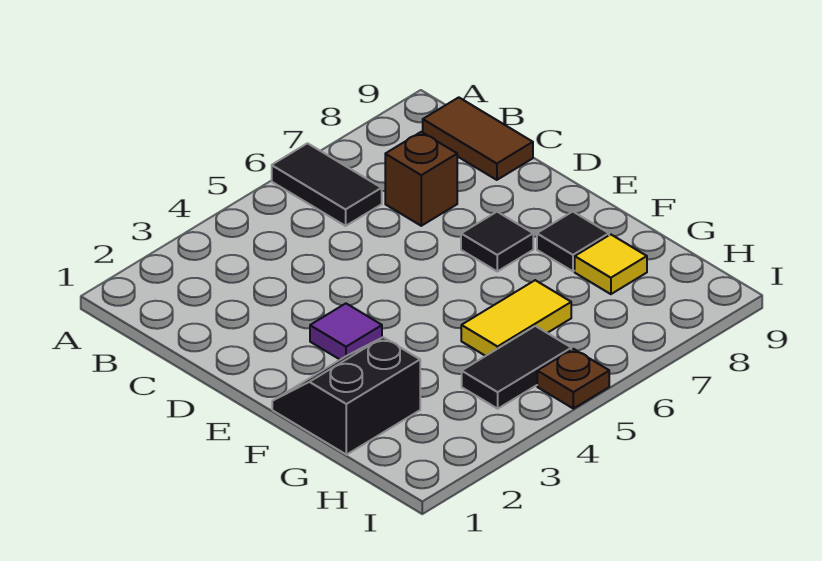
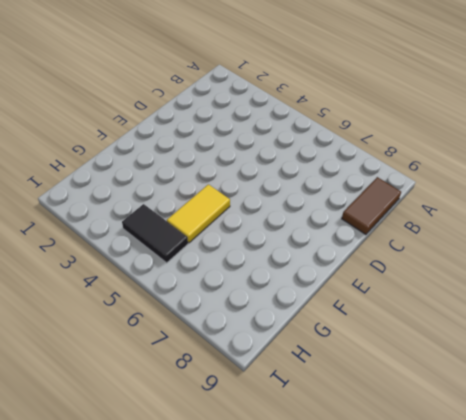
yellow tile F5:G5 level 1 -> yellow tile G5:G6 level 1
none -> black tile A6:B6 level 1
none -> brown brick C7 level 1

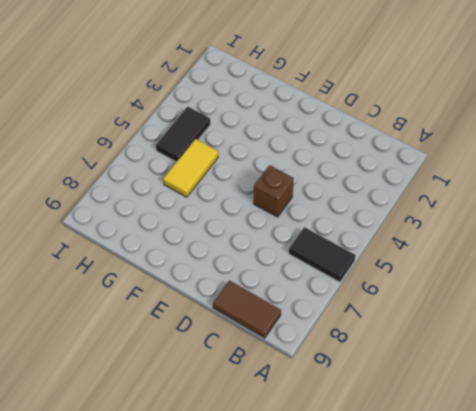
brown brick D5 level 1 -> brown brick C7 level 1
none -> purple tile E3 level 1
none -> black tile E7 level 1

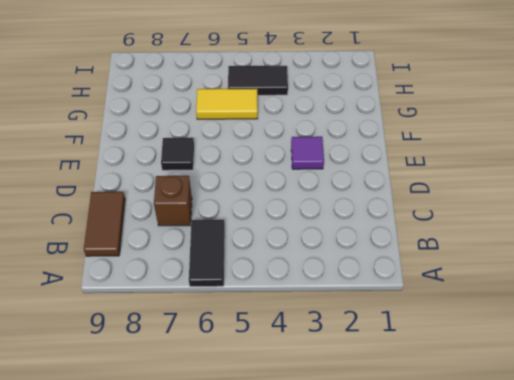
none -> black slope F1:G2 level 1 top G
none -> black tile F8 level 1

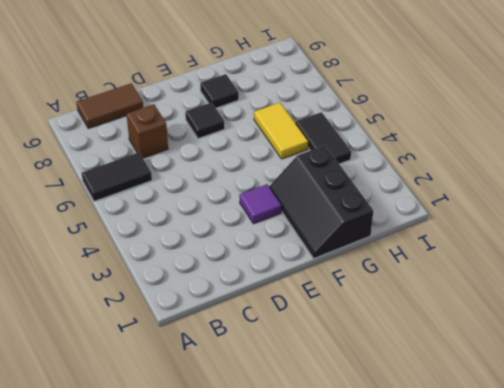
black slope F1:G3 level 1 top G -> black slope F1:G2 level 1 top G
none -> yellow tile G8 level 1
none -> brown plate I5 level 1

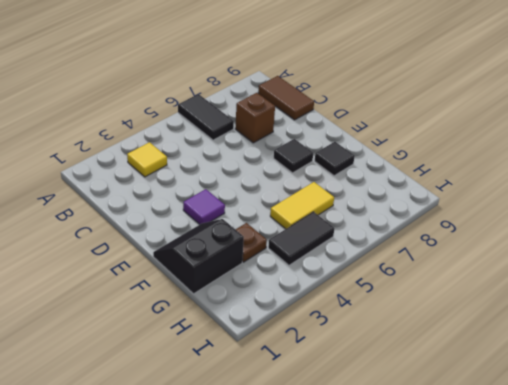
yellow tile B3 level 1 -> yellow tile G8 level 1
brown plate G3 level 1 -> brown plate I5 level 1

